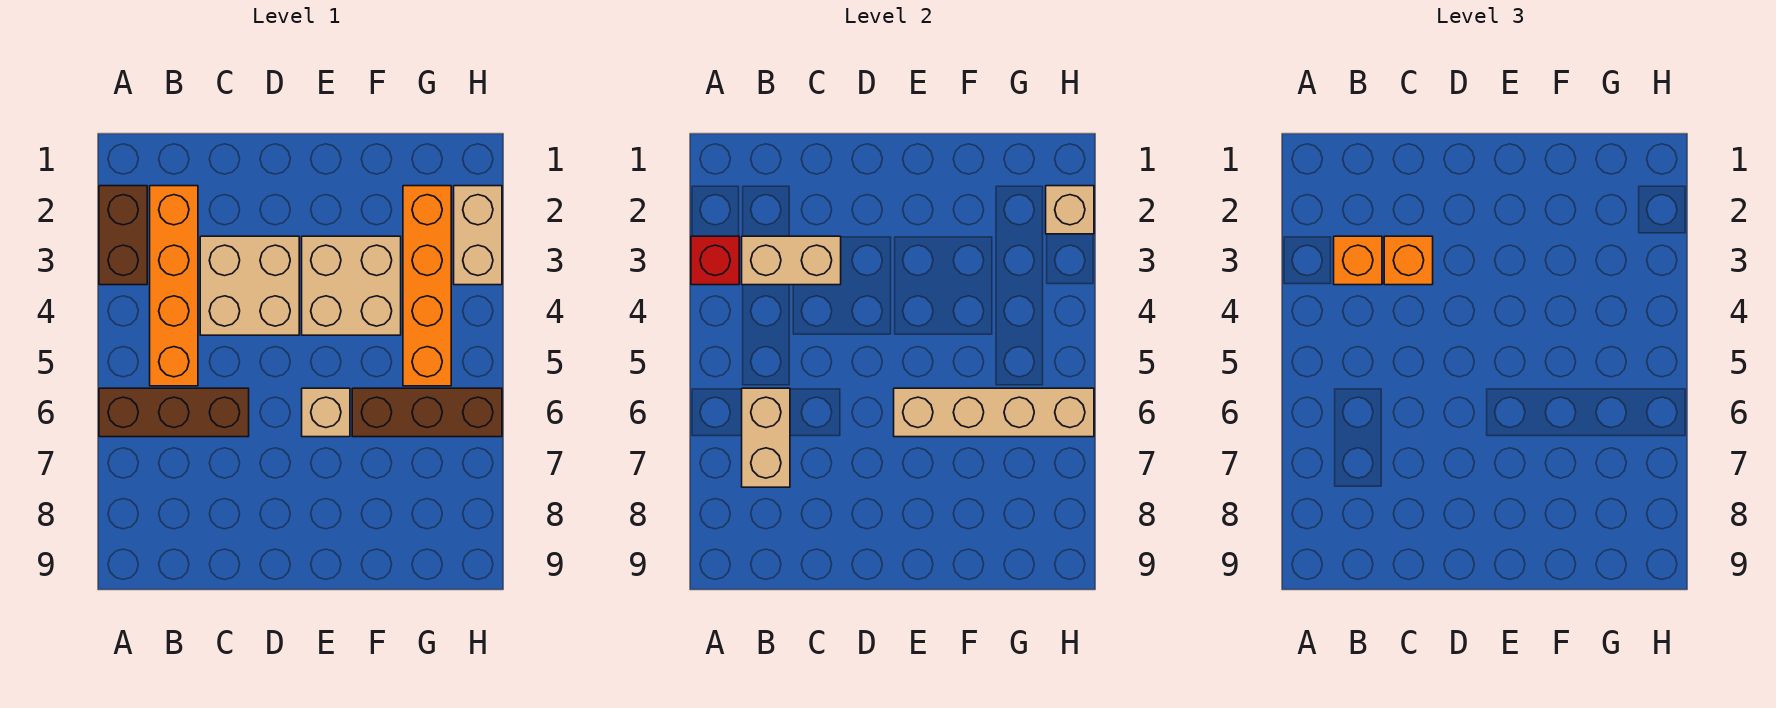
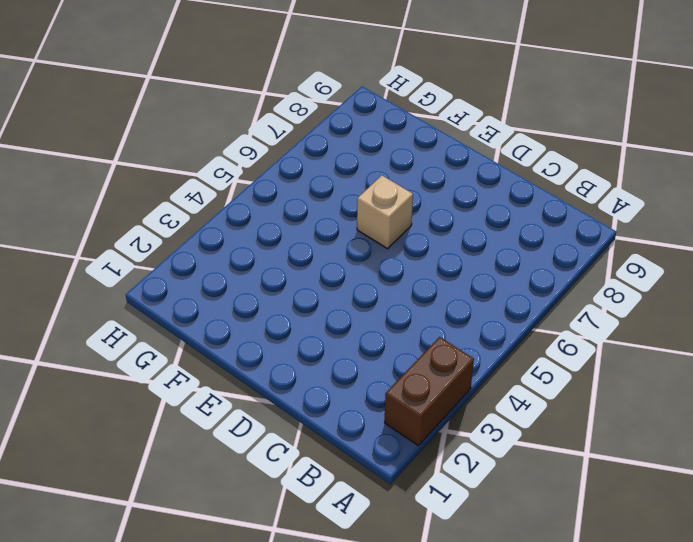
none -> brown brick A6:C6 level 1
none -> orange brick B2:B5 level 1
none -> tan brick C3:D4 level 1

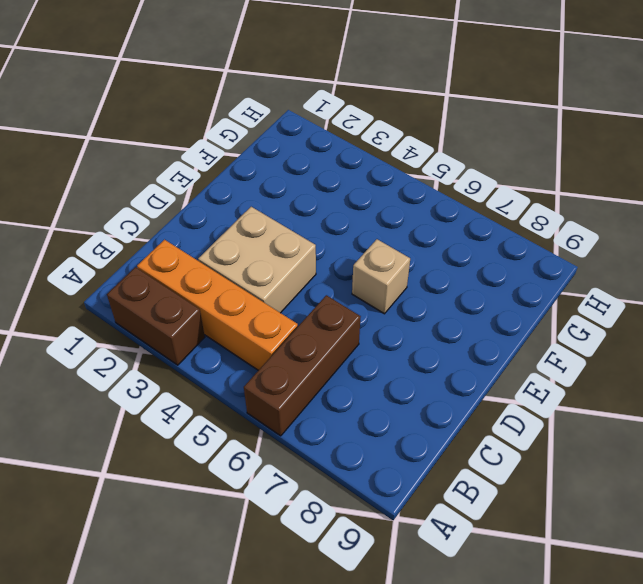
none -> tan brick E3:F4 level 1
none -> brown brick F6:H6 level 1
none -> orange brick G2:G5 level 1

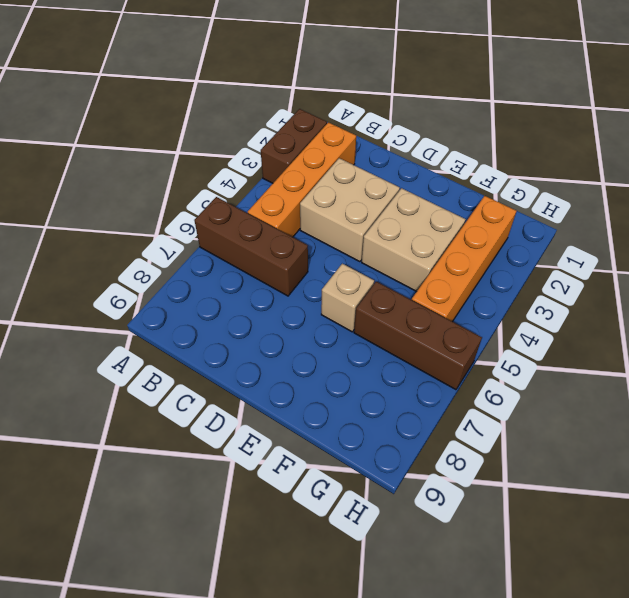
none -> tan brick H2:H3 level 1
none -> red brick A3 level 2
none -> tan brick B3:C3 level 2

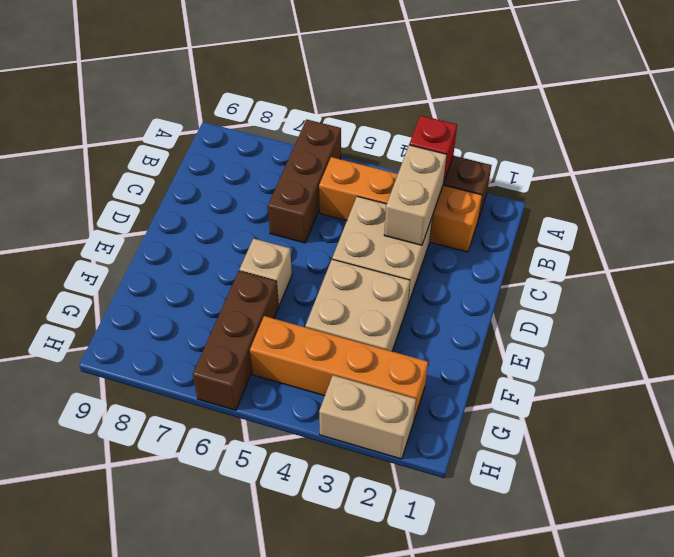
none -> tan brick B6:B7 level 2
none -> tan brick E6:H6 level 2
none -> tan brick H2 level 2

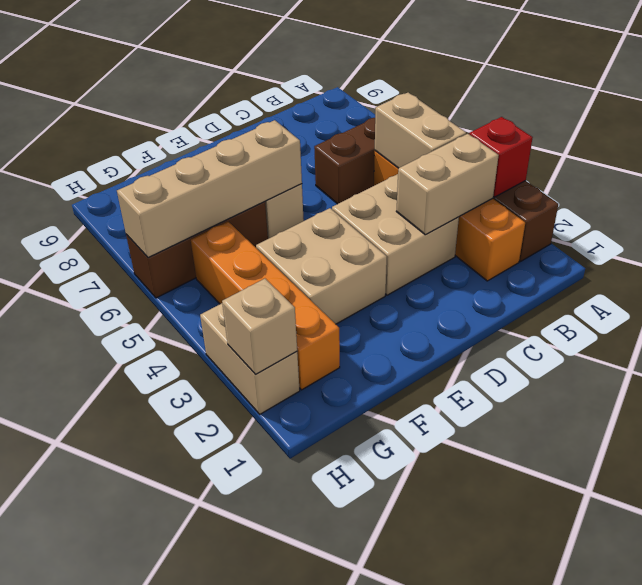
tan brick B4:B5 level 2 -> tan brick B6:B7 level 2
none -> orange brick B3 level 3
none -> orange brick C3 level 3

